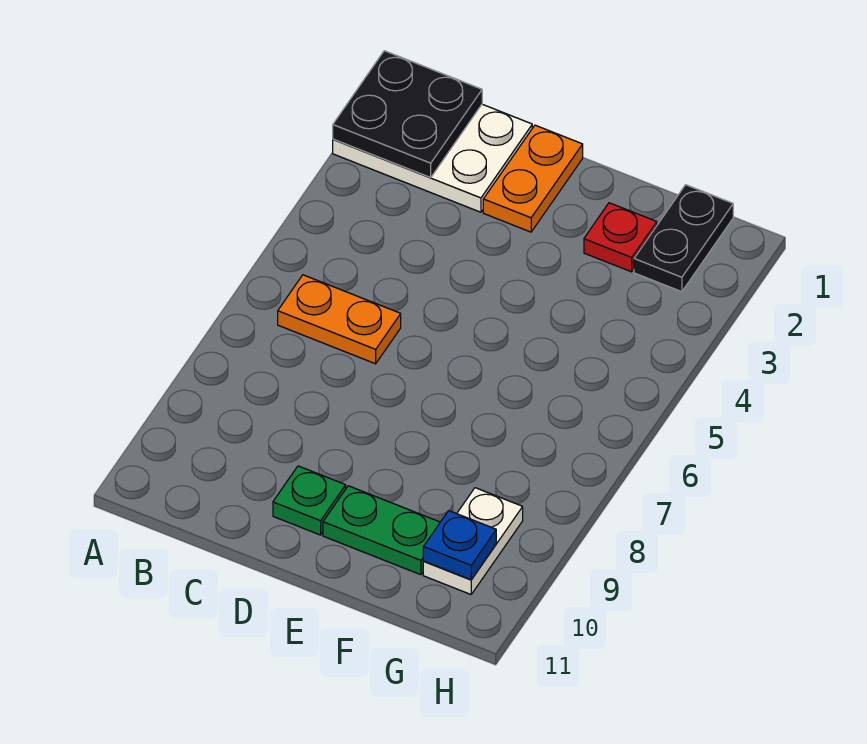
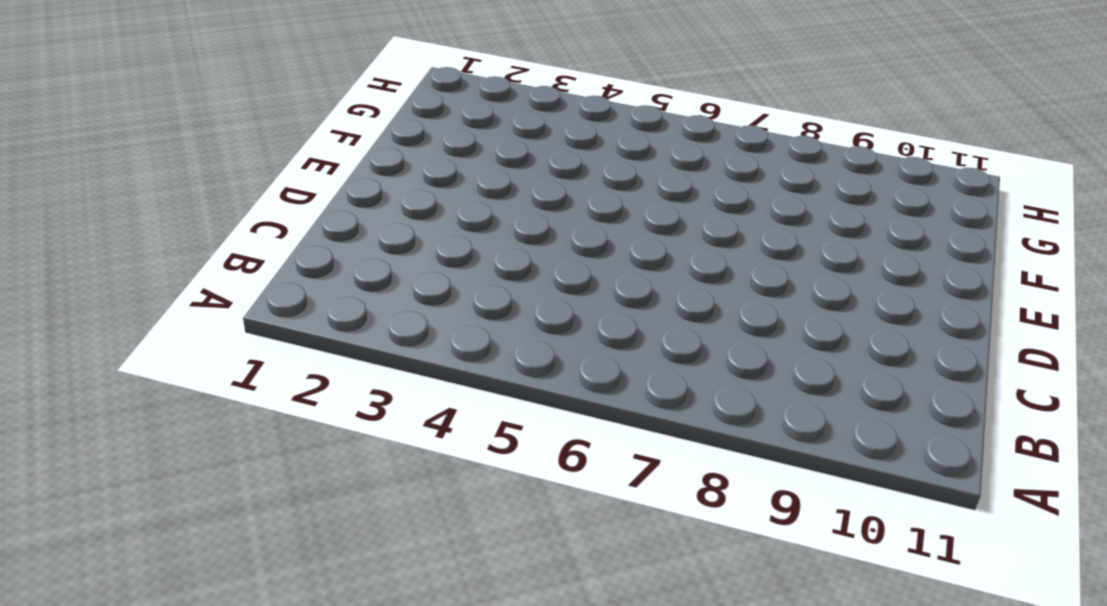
none -> white plate A1:C2 level 1
none -> orange plate B6:C6 level 1

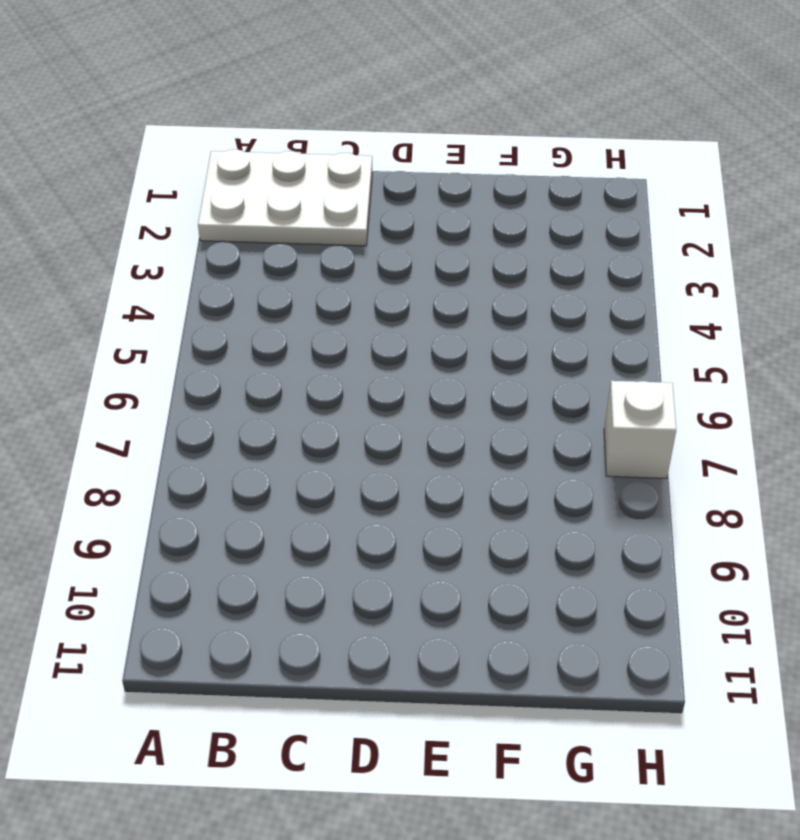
white brick H7 level 1 -> none
none -> orange plate B6:C6 level 1
none -> orange plate D1:D2 level 1

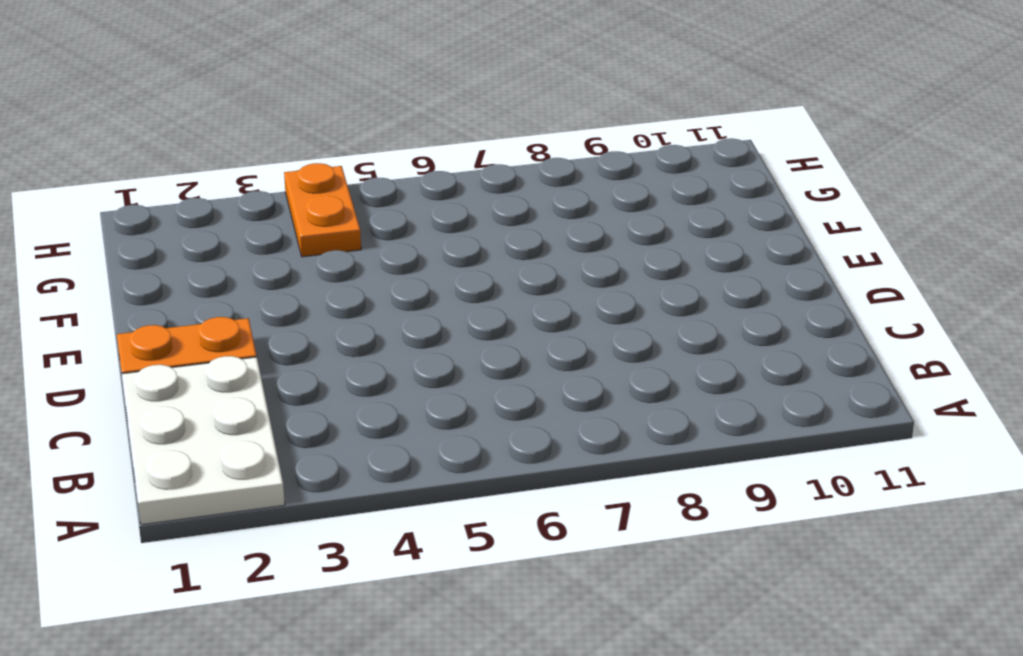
orange plate G4:H4 level 1 -> orange plate B6:C6 level 1
none -> green plate D10 level 1
none -> green plate E10:F10 level 1

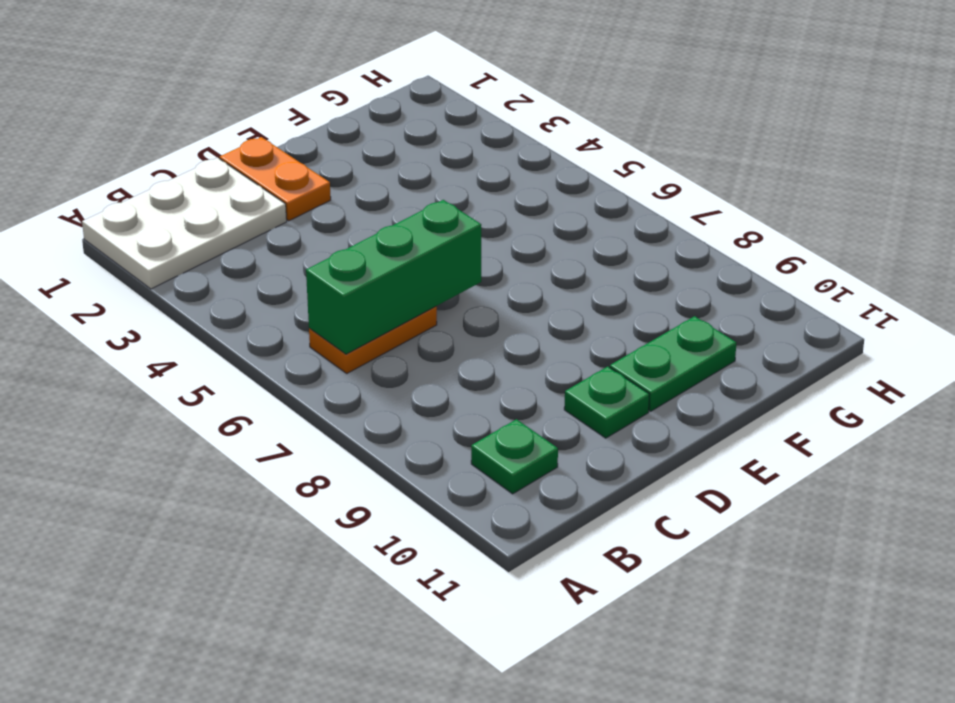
green brick B6:D6 level 2 -> none
green plate B10 level 1 -> none
none -> red plate F2 level 1
none -> black plate G1:G2 level 1

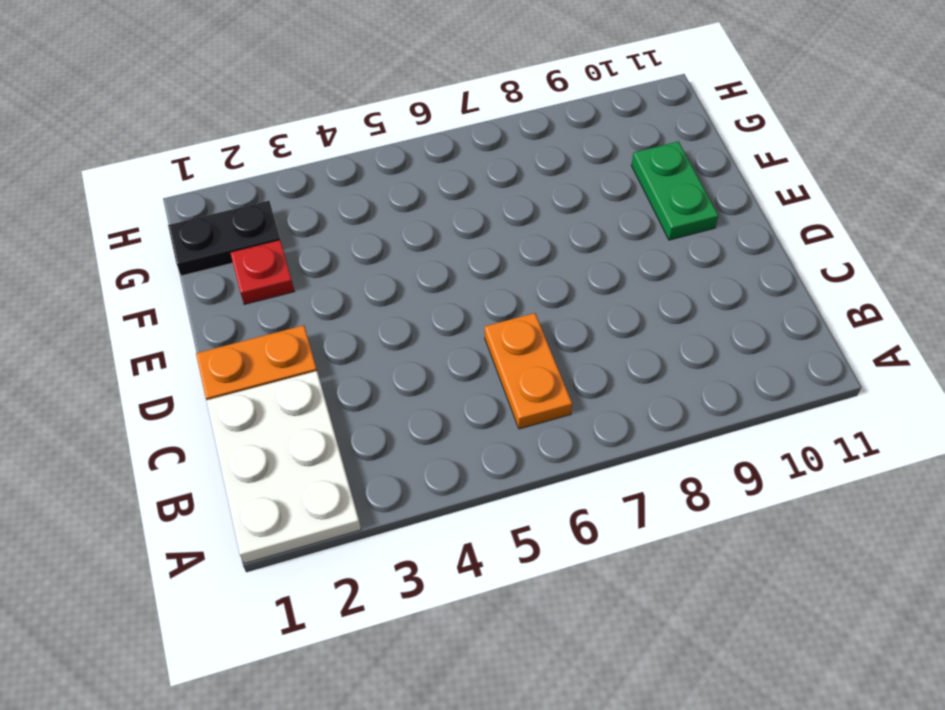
none -> green plate D10 level 1
none -> white plate G9:G10 level 1

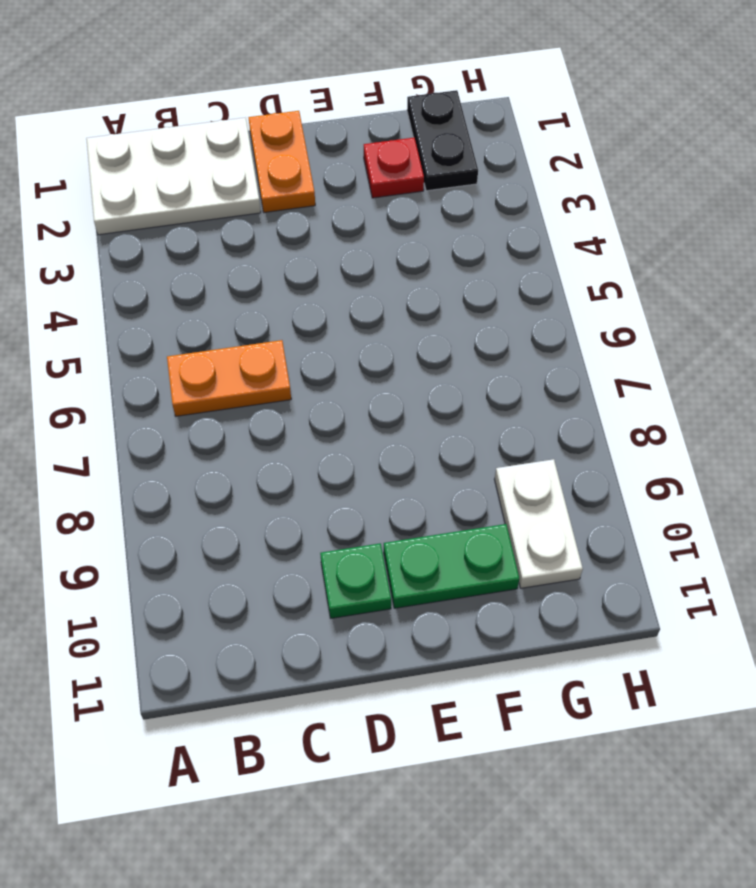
none -> black plate A1:B2 level 2
none -> blue plate G10 level 2

